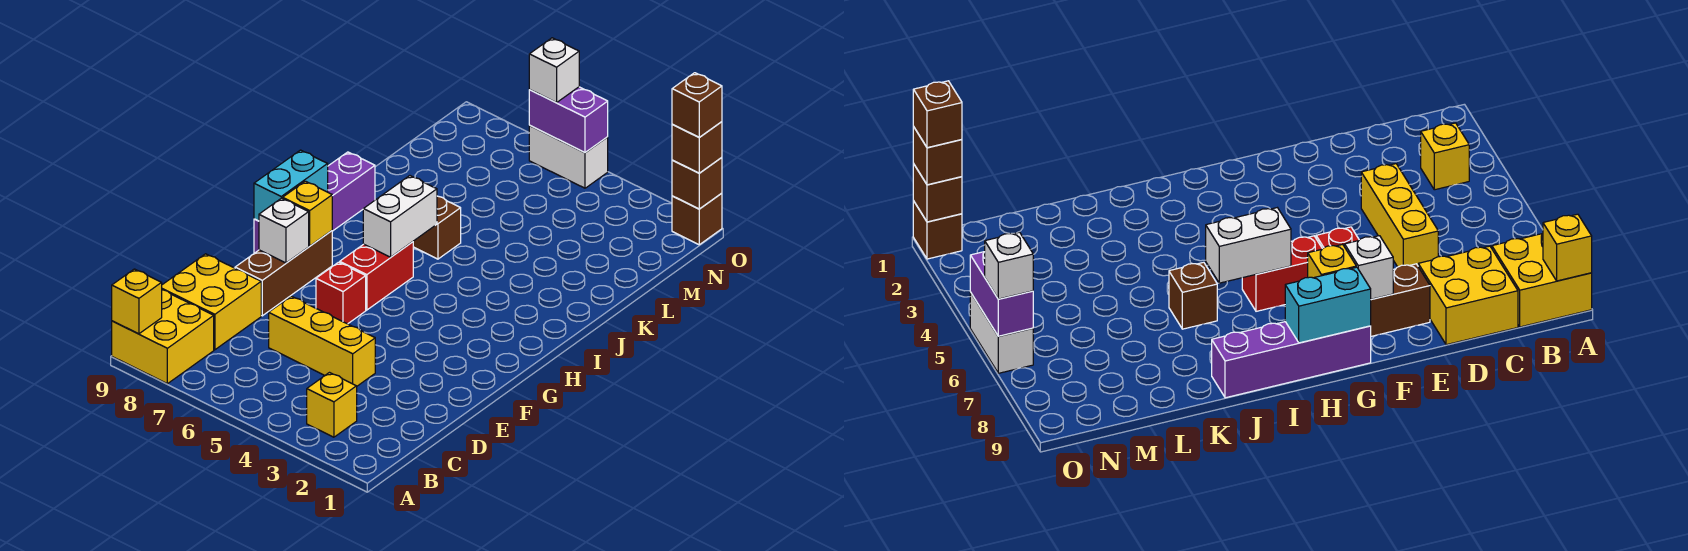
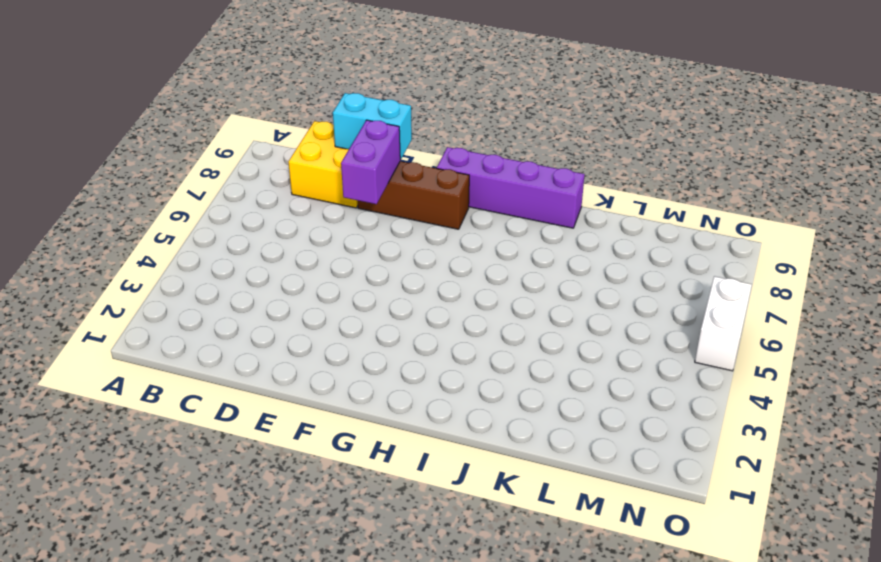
cyan brick D9:E9 level 2 -> cyan brick G9:H9 level 2
purple brick E7:E8 level 2 -> purple brick O5:O6 level 2
none -> yellow brick A8:B9 level 1
none -> yellow brick B3 level 1
none -> yellow brick D4:D6 level 1

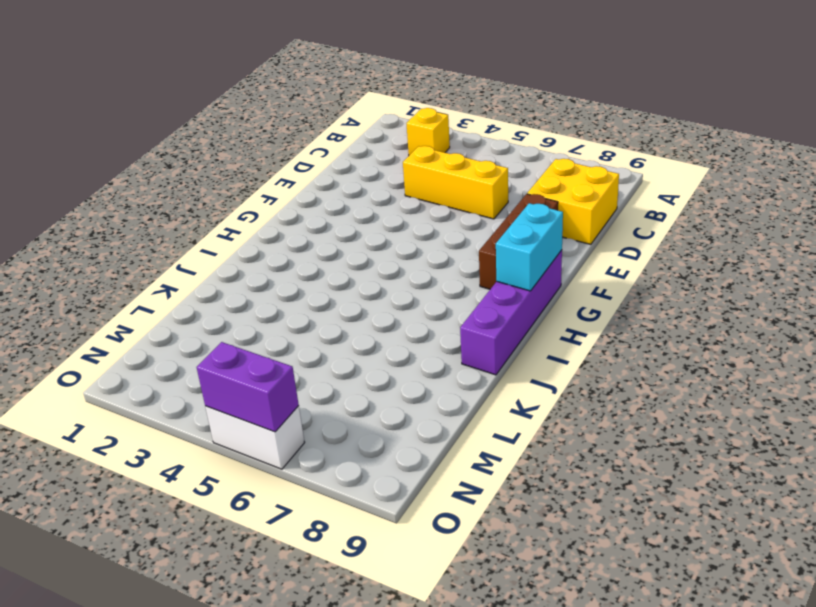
none -> yellow brick A8:B9 level 1
none -> red brick F6 level 1
none -> red brick G6:H6 level 1

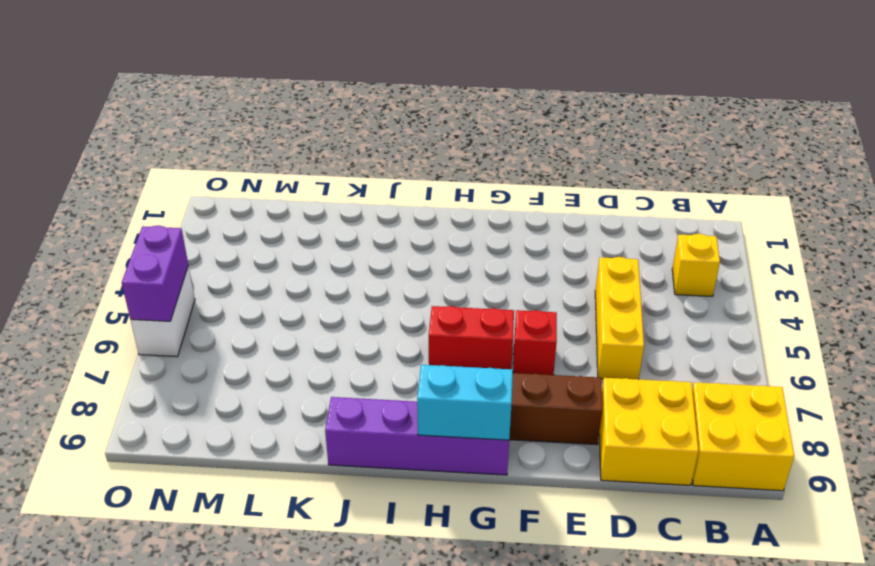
none -> brown brick J6 level 1
none -> brown brick O1 level 1
none -> yellow brick A9 level 2

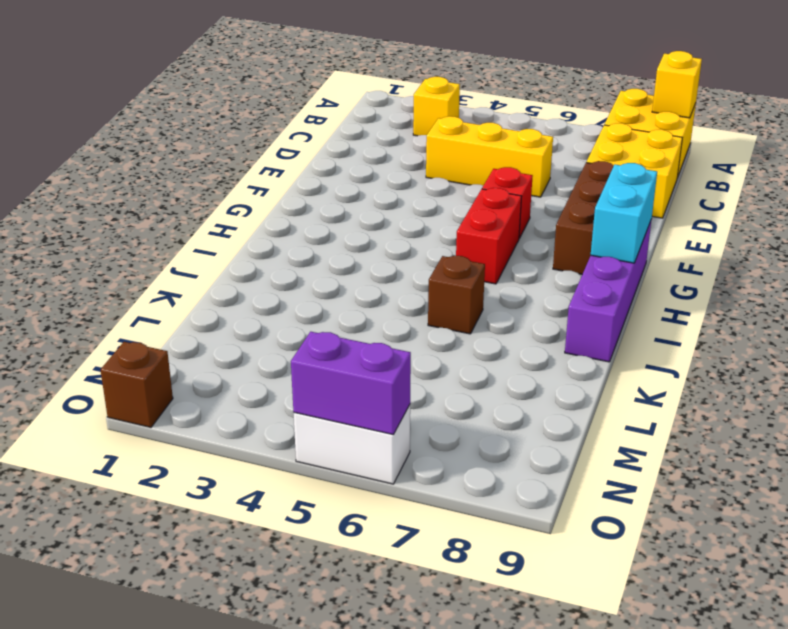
none -> white brick F8 level 2
none -> yellow brick G8 level 2
none -> white brick H6:I6 level 2

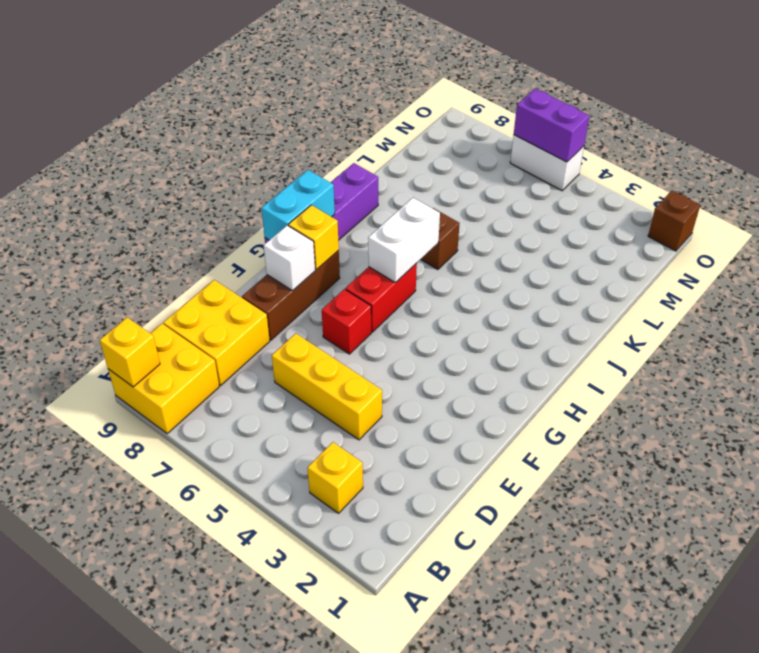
none -> brown brick O1 level 2
none -> brown brick O1 level 3
none -> white brick O6 level 3

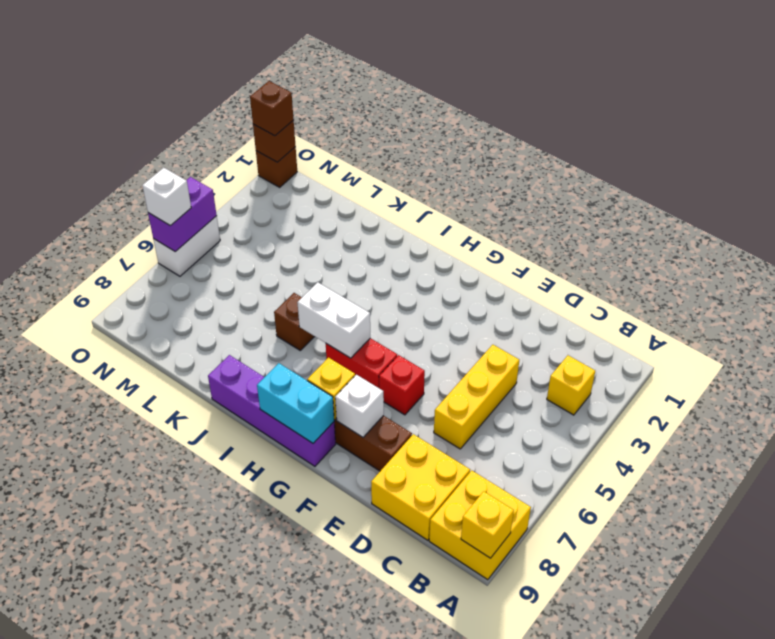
none -> brown brick O1 level 4

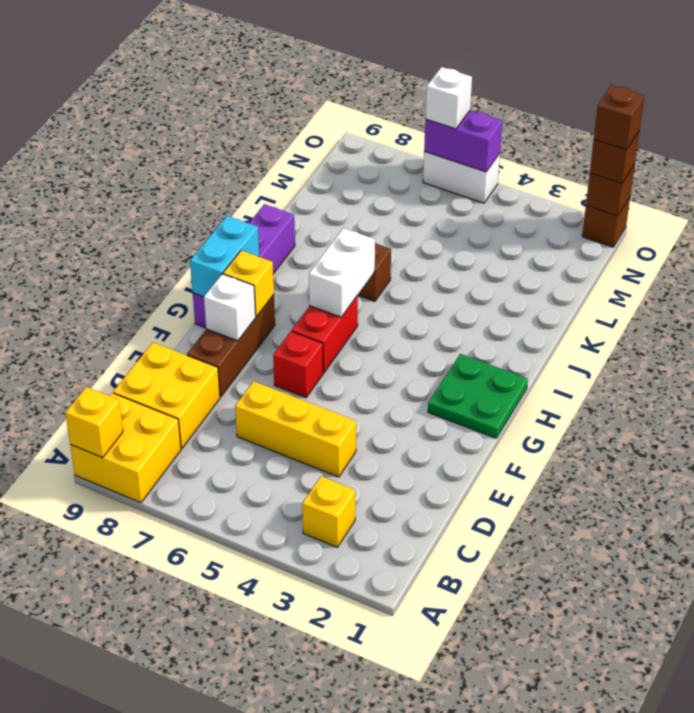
green plate G1:H2 level 1 -> none

